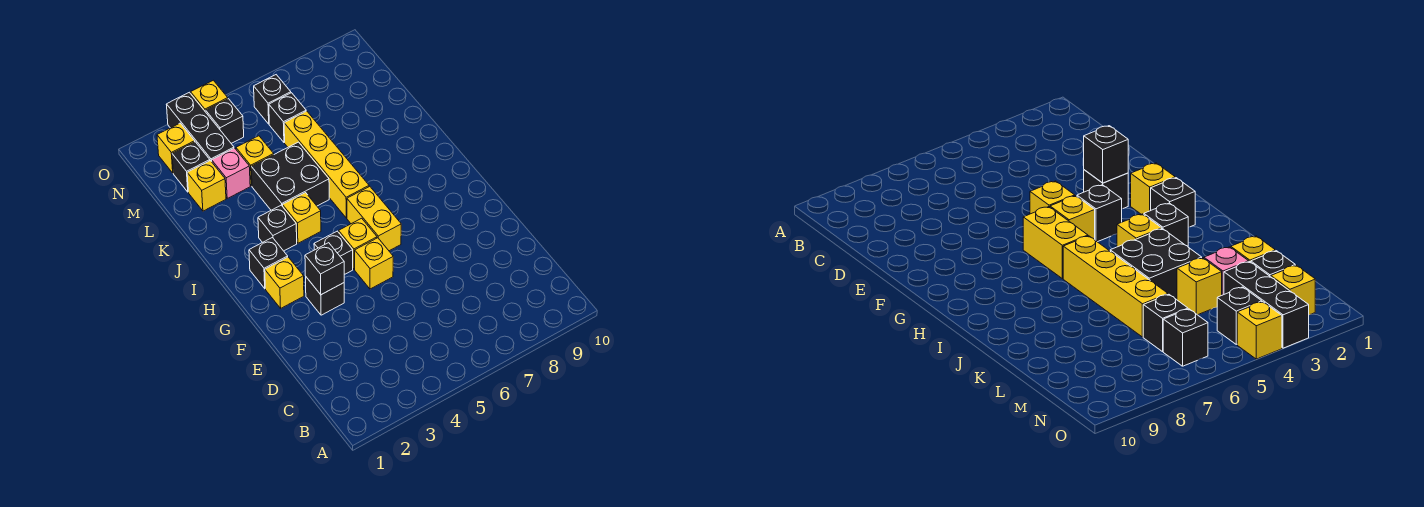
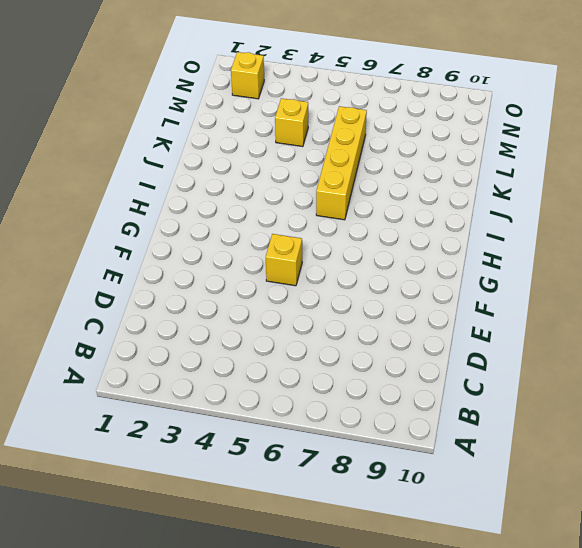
none -> black brick F3 level 1
none -> yellow brick G2 level 1
none -> black brick G4 level 1

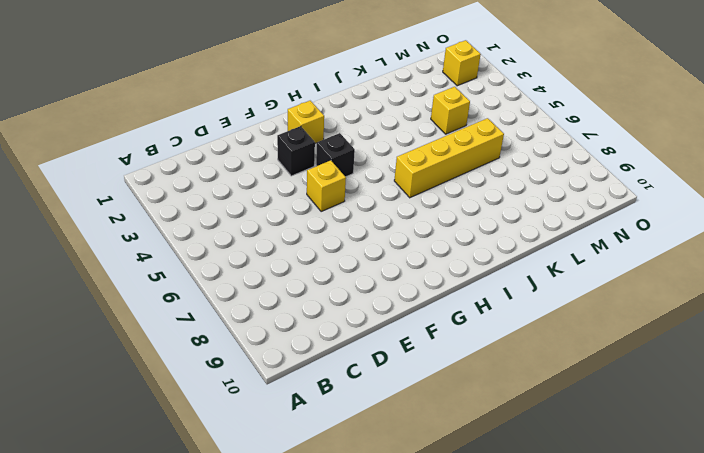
none -> yellow brick G5 level 1
none -> yellow brick G6:H6 level 1
none -> black brick H2 level 1

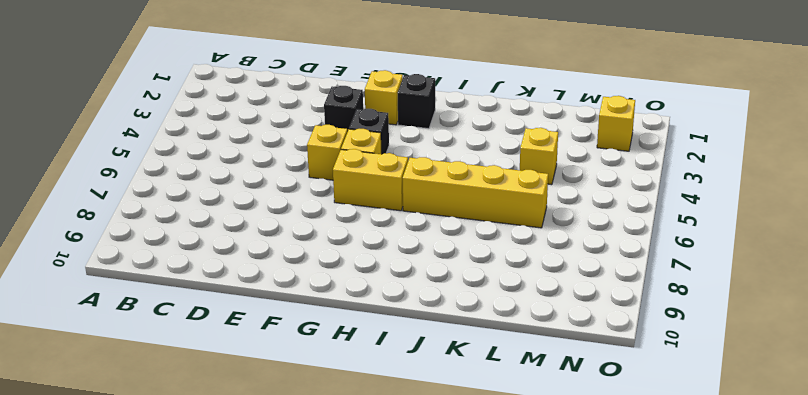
none -> black brick I3 level 1
none -> yellow brick I4 level 1
none -> black brick J4:K5 level 1

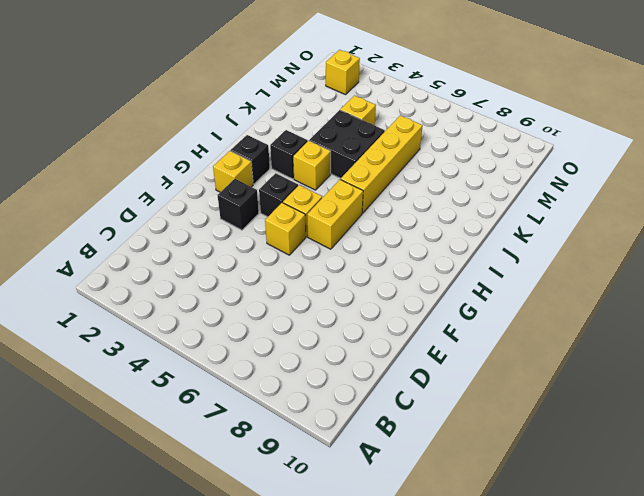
none -> yellow brick L2 level 1
none -> pink brick L3 level 1
none -> black brick M2 level 1

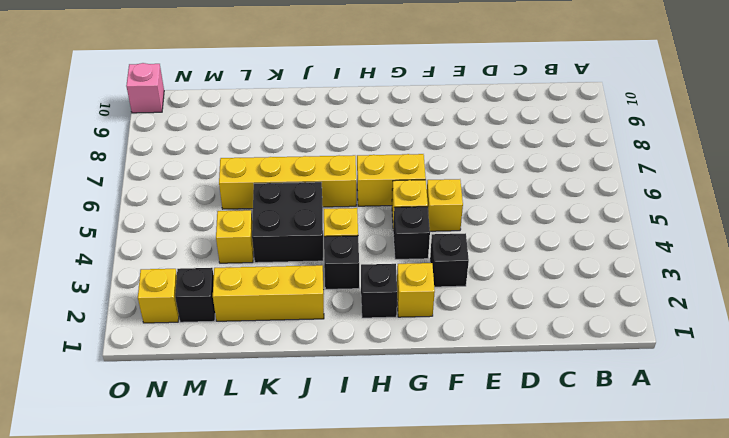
yellow brick J2:L2 level 1 -> yellow brick L2 level 1
pink brick O10 level 1 -> pink brick L3 level 1
none -> black brick M3:O3 level 1
none -> black brick M6 level 1
none -> black brick N4 level 1

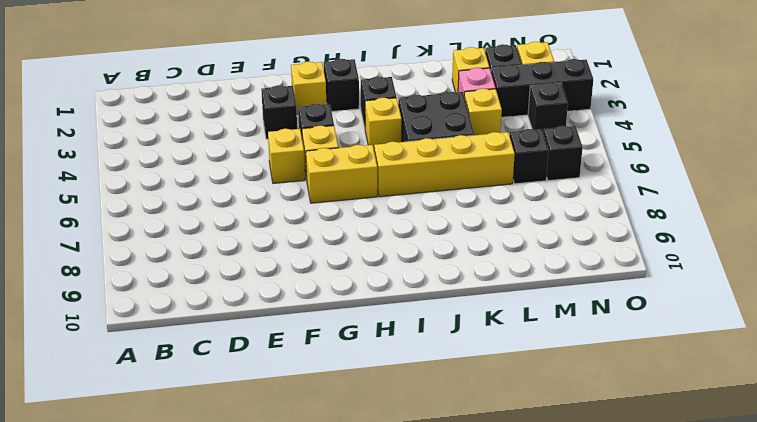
none -> yellow brick O4 level 1
none -> black brick F3 level 2

